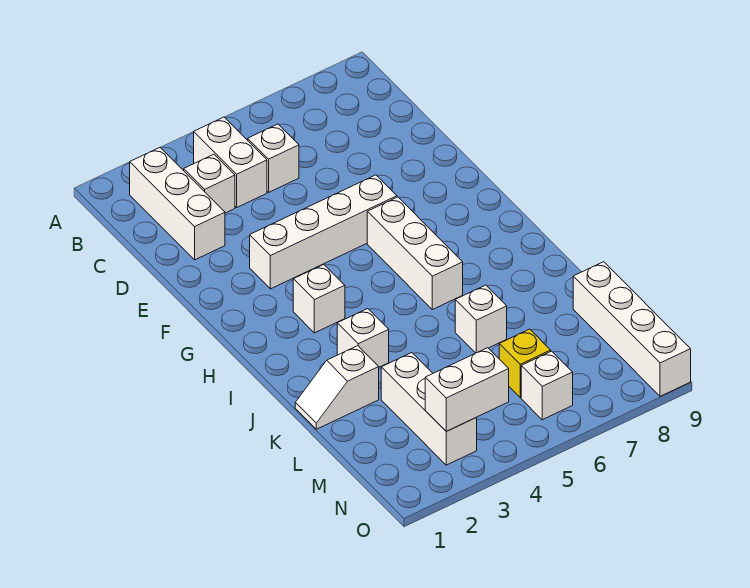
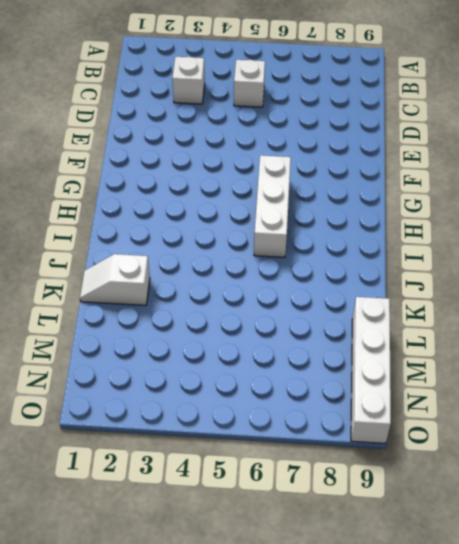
none -> white brick B2:D2 level 1
none -> white brick B4:C4 level 1
none -> white brick F3:F6 level 1

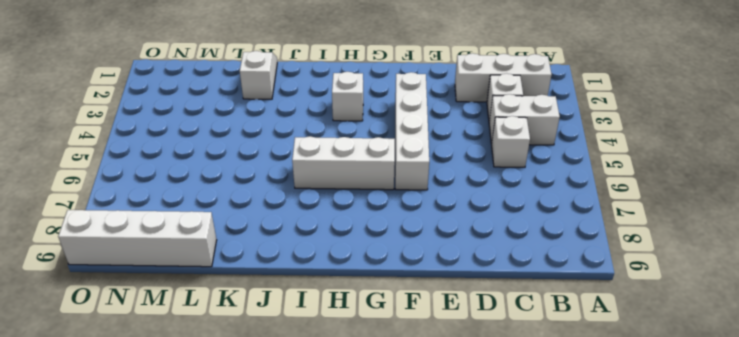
none -> white brick J3 level 1
none -> white brick K6 level 1
none -> white brick L3:N3 level 1

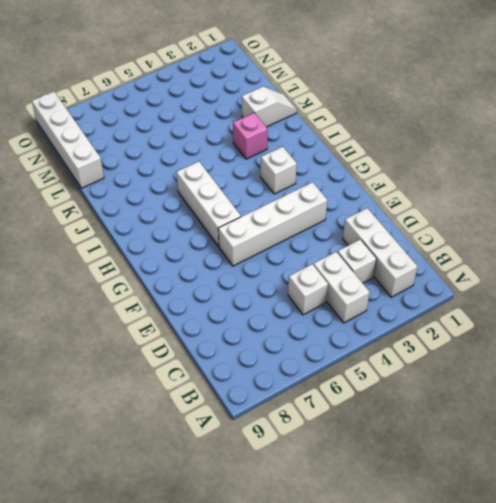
pink brick J3 level 1 -> white brick J3 level 1
none -> white brick K6 level 1
none -> white brick L3:N3 level 1
none -> yellow brick M6 level 1

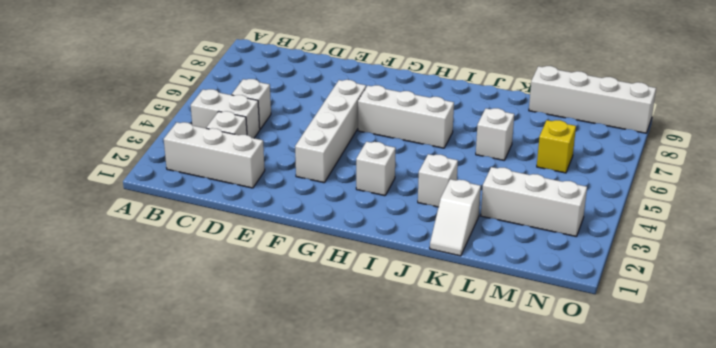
none -> white brick N6 level 1
none -> white brick N3:N4 level 2

